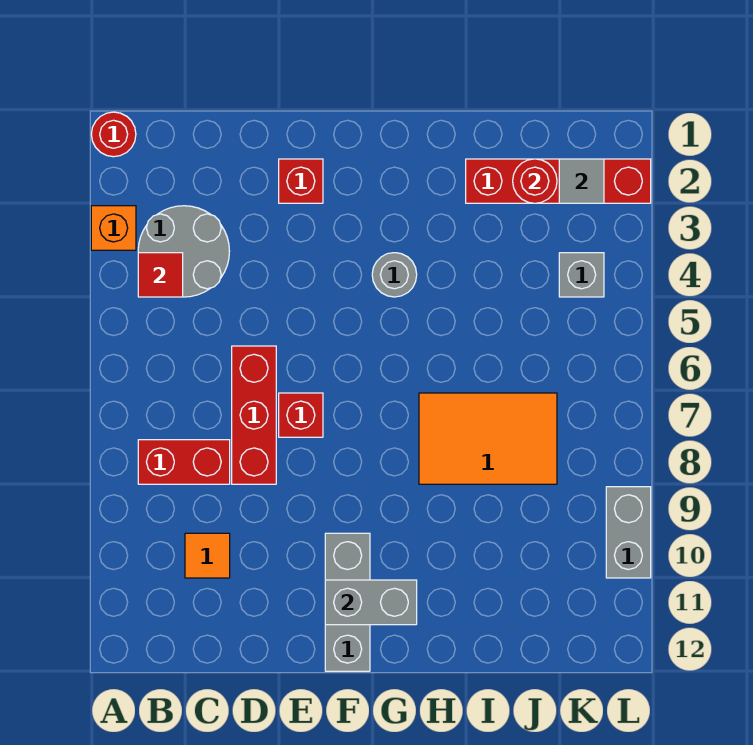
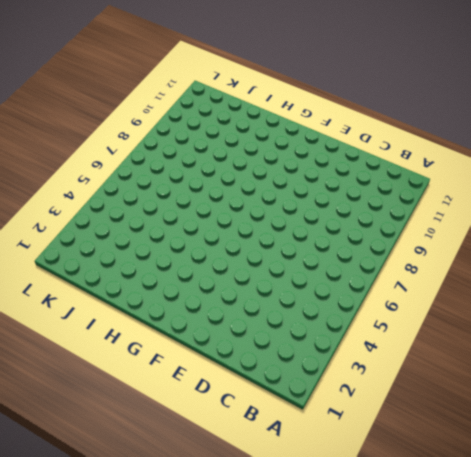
none -> red round brick A1 level 1
none -> orange brick A3 level 1
none -> grey round brick B3:C4 level 1

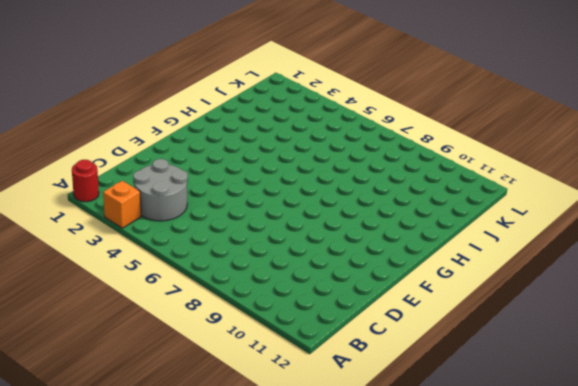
none -> red brick B8:C8 level 1
none -> orange tile C10 level 1
none -> red brick D6:D8 level 1

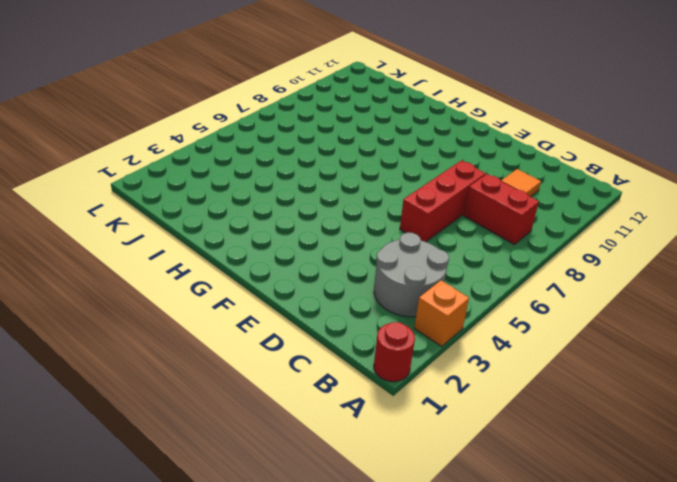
none -> red brick E2 level 1
none -> red brick E7 level 1
none -> grey brick F10:F12 level 1

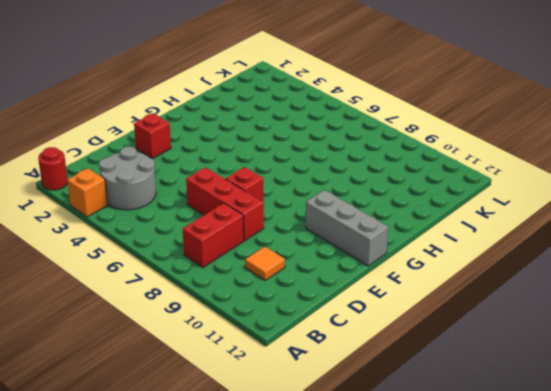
none -> grey round brick G4 level 1
none -> orange tile H7:J8 level 1
none -> red brick I2:L2 level 1

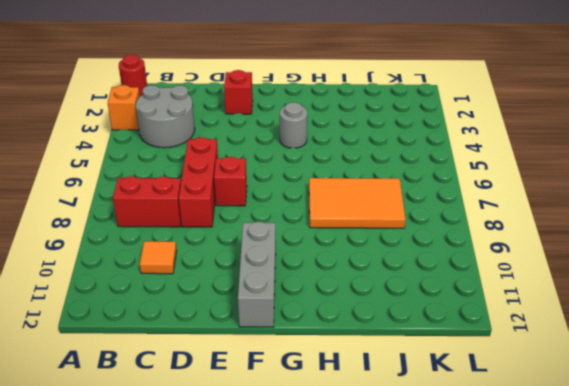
none -> red brick I2:L2 level 1
none -> grey brick K4 level 1
none -> grey brick L9:L10 level 1

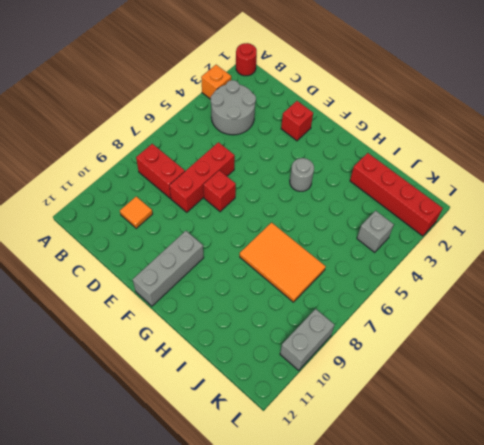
none -> red tile B4 level 2
none -> grey brick F11:G11 level 2
none -> red round brick J2 level 2

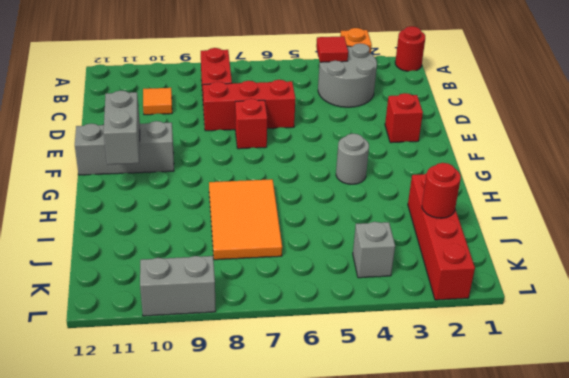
none -> grey tile K2 level 2

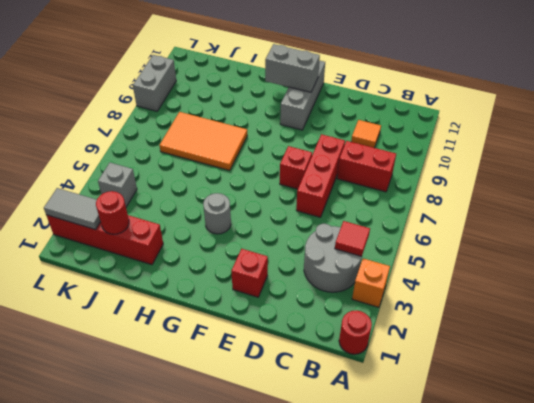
grey tile K2:L2 level 2 -> grey tile K2 level 2

